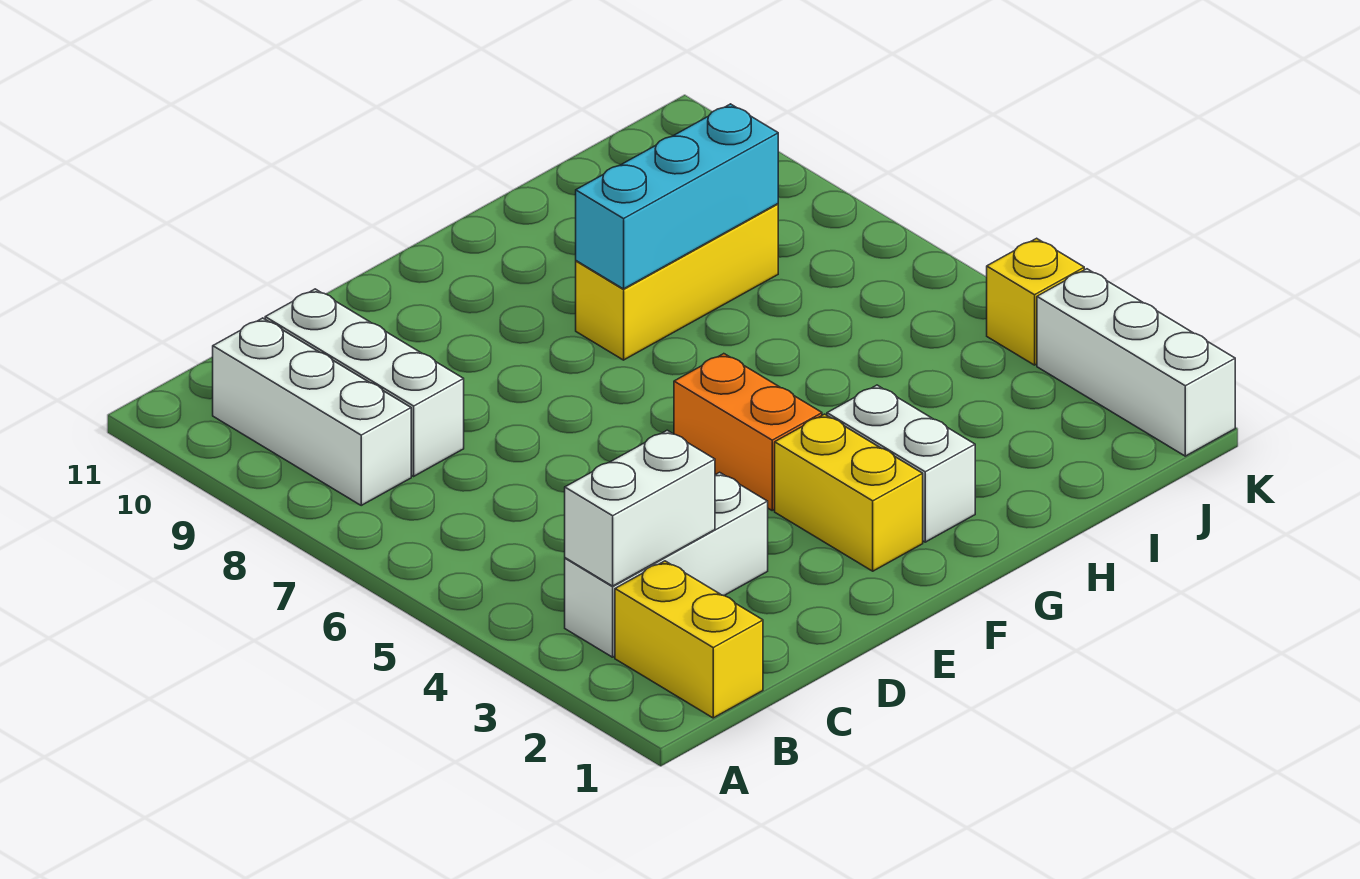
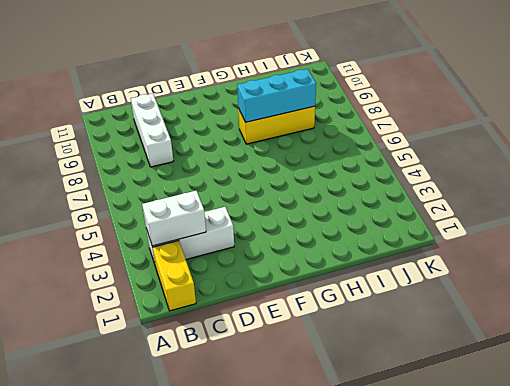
none -> white brick B8:B10 level 1
none -> yellow brick F2:F3 level 1
none -> orange brick F4:F5 level 1

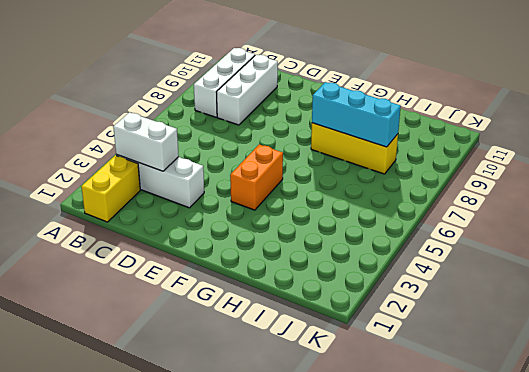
none -> yellow brick F2:F3 level 1
none -> white brick G2:G3 level 1
none -> white brick K1:K3 level 1

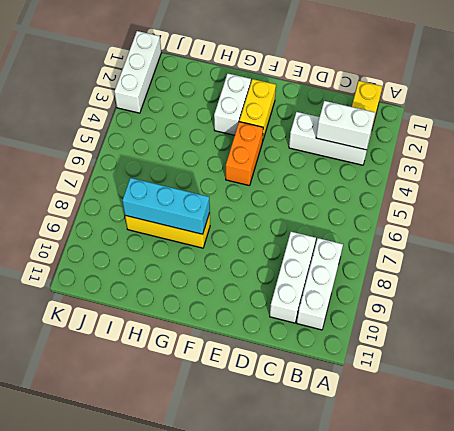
none -> yellow brick K4 level 1

